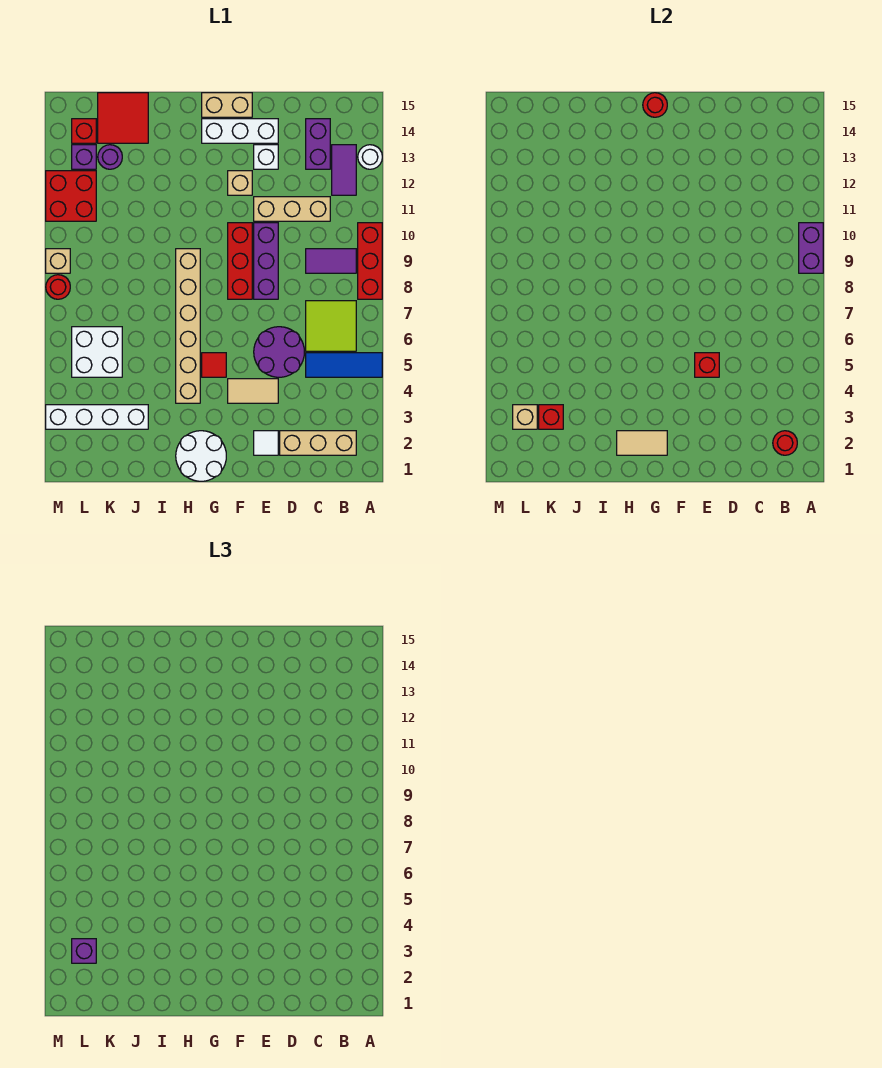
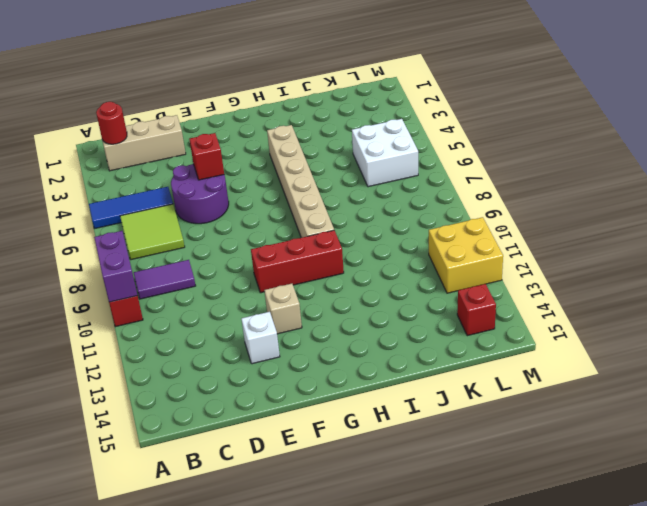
red brick F10:H10 level 1 -> red brick F8:F10 level 1
yellow brick L11:M12 level 1 -> red brick L11:M12 level 1
none -> white round brick A13 level 1
none -> purple tile B12:B13 level 1
none -> tan brick C11:E11 level 1
none -> purple brick C13:C14 level 1

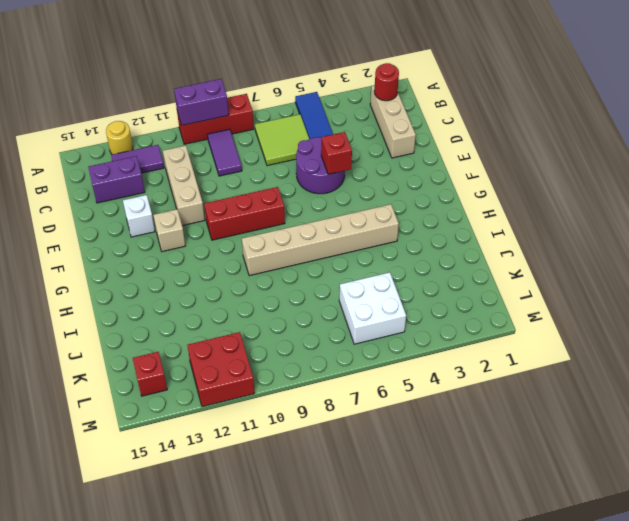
yellow round brick A13 level 1 -> white round brick A13 level 1
none -> white tile E2 level 1
none -> tan tile E4:F4 level 1
none -> purple brick E8:E10 level 1
none -> white brick E14:G14 level 1

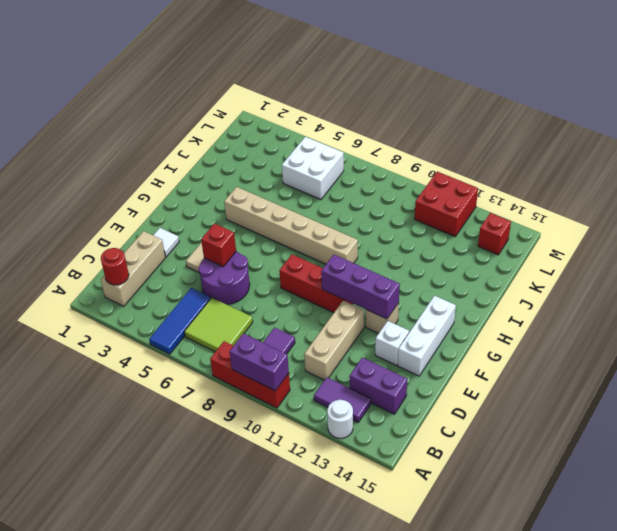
purple brick F10:F12 level 2 -> purple brick E8:E10 level 1
none -> tan brick F15:G15 level 1
none -> white round brick G1:H2 level 1
none -> red tile G5 level 1
none -> white brick J3:M3 level 1

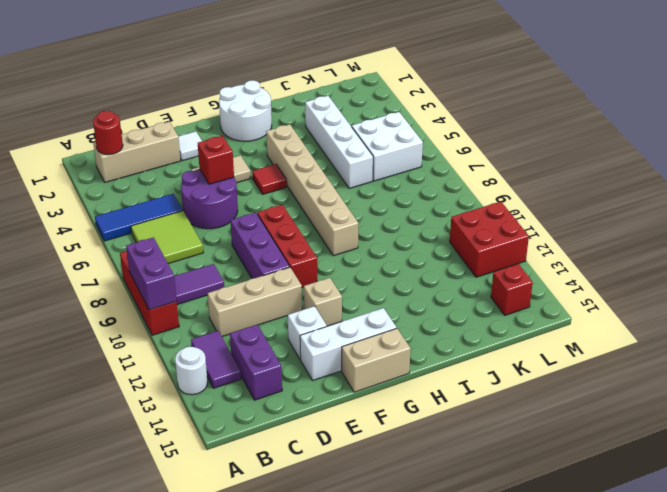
white brick J3:J6 level 1 -> white brick J3:M3 level 1
none -> red tile J14:K15 level 1
none -> purple round brick K13 level 1
none -> purple brick L13 level 1
none -> red round brick M8 level 1

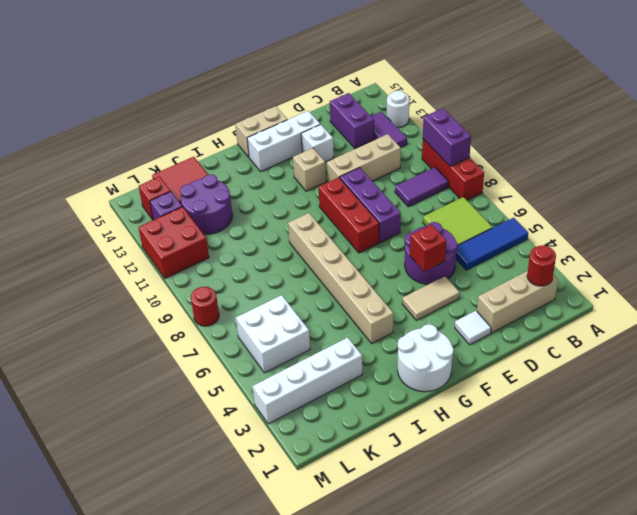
purple round brick J12:K13 level 1 -> purple round brick K13 level 1
none -> red tile G5 level 1
none -> tan brick M9 level 1
none -> tan tile G2:H2 level 2
none -> red round brick G15 level 2

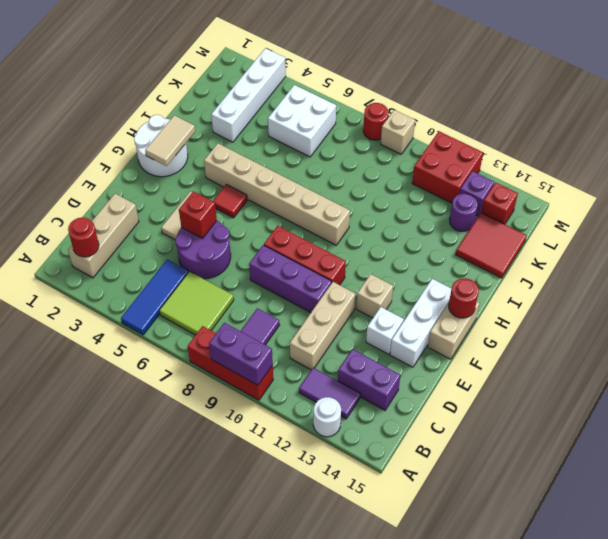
none -> white tile E2 level 1
none -> red brick K3 level 2
none -> tan brick L3 level 2
none -> purple brick L3 level 3

